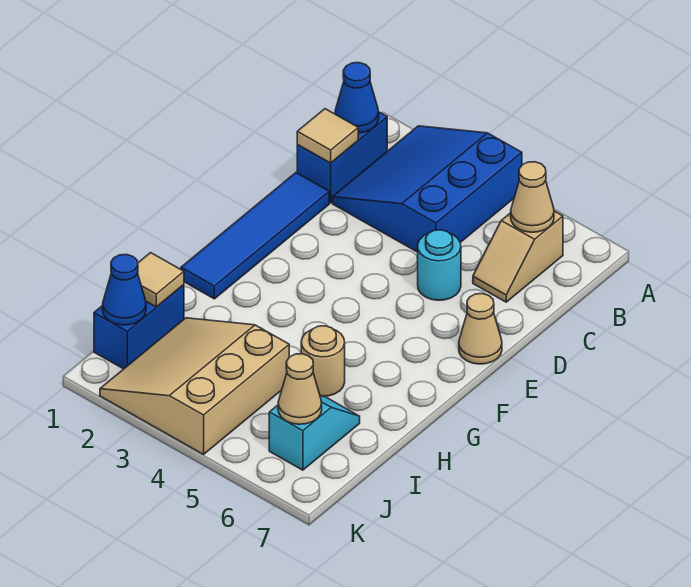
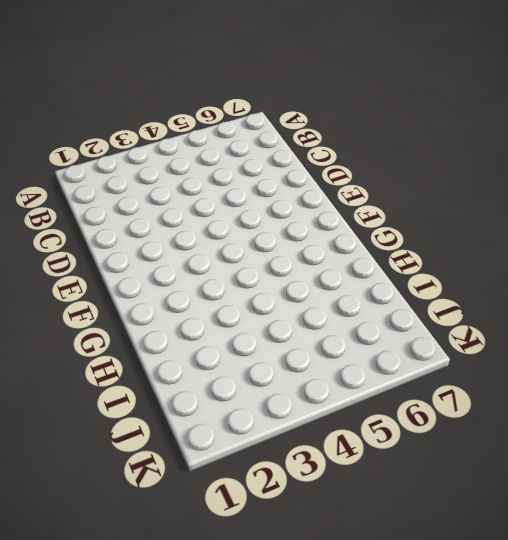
none -> blue slope A2:C4 level 1 top 4
none -> blue brick B1:C1 level 1
none -> tan slope B6:C6 level 1 top B

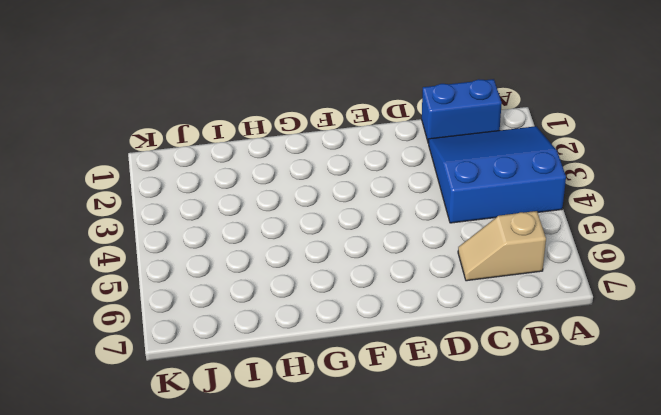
none -> blue tile D1:G1 level 1
none -> cyan round brick D5 level 1
none -> tan cone E7 level 1

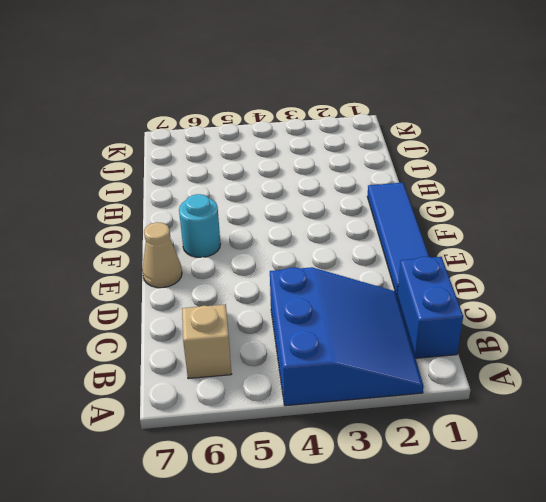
cyan round brick F6 level 1 -> cyan round brick D5 level 1
none -> tan round brick H5 level 1
none -> blue brick I1:J1 level 1
none -> tan slope I2:K4 level 1 top 4

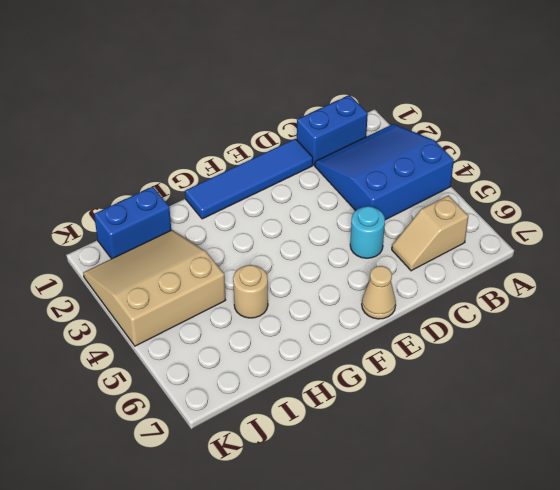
none -> cyan slope I6:J6 level 1 top J
none -> blue cone B1 level 2
none -> tan cone B6 level 2

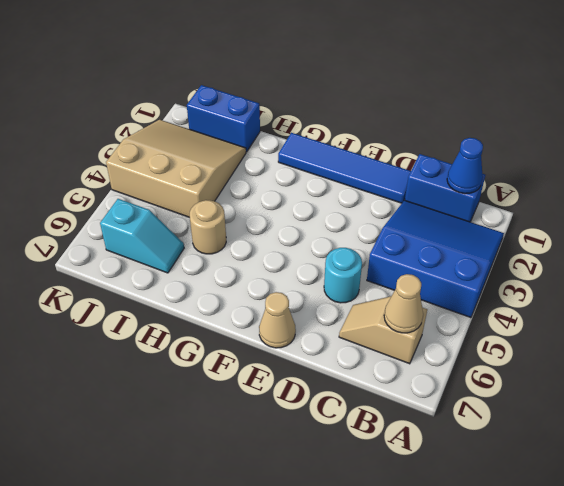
none -> tan tile C1 level 2
none -> tan tile I1 level 2
none -> blue cone J1 level 2

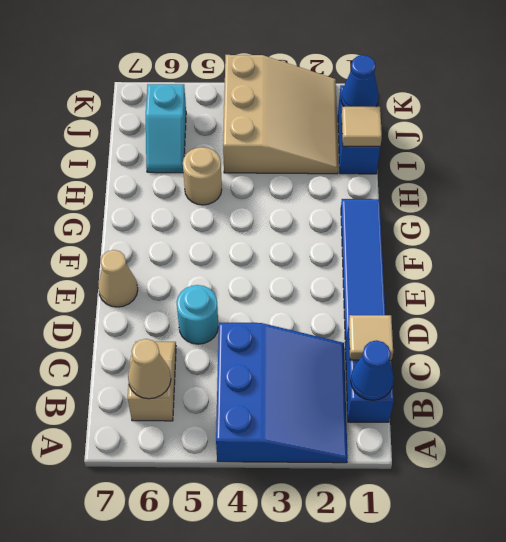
none -> tan cone J6 level 2

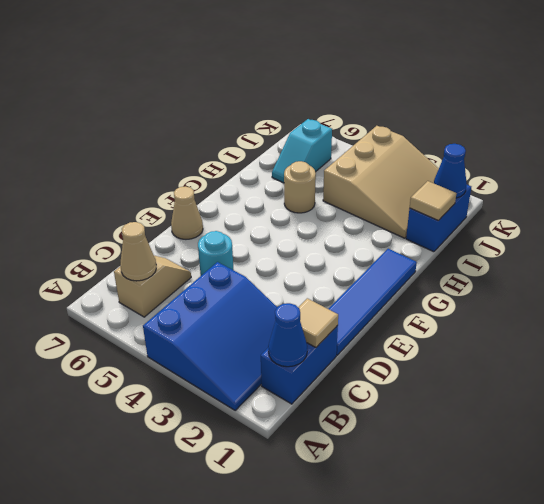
none -> tan cone J6 level 2

